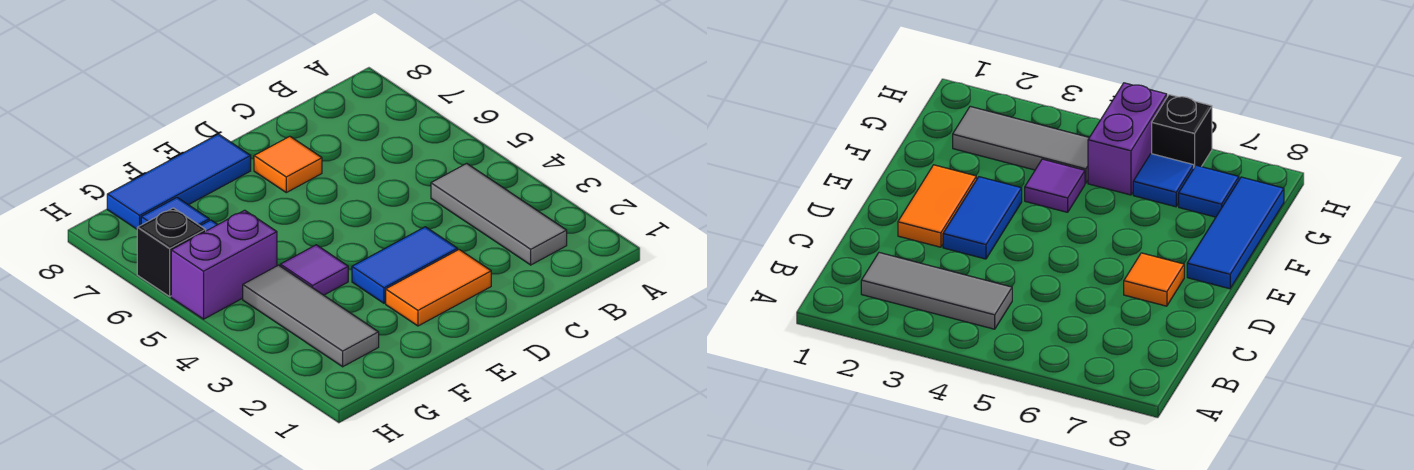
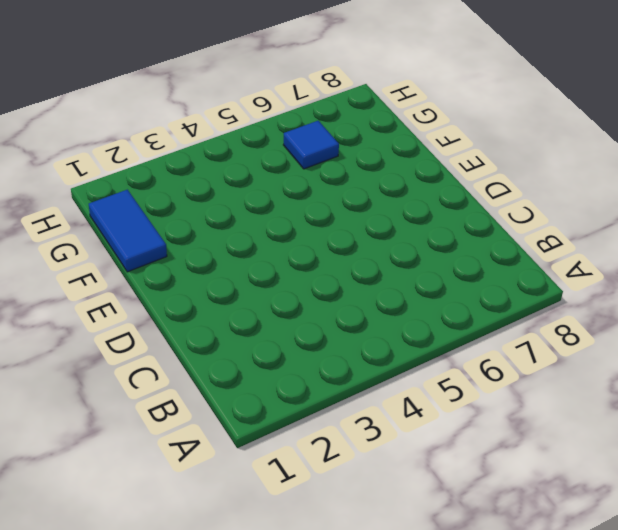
blue tile F1:G1 level 1 -> blue tile D3:E3 level 1
none -> grey tile B2:B4 level 1
none -> orange tile D2:E2 level 1

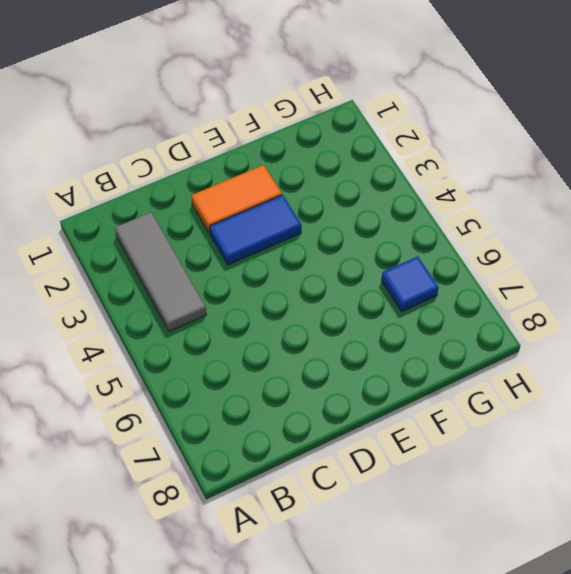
none -> orange tile D7 level 1
none -> blue tile E8:G8 level 1

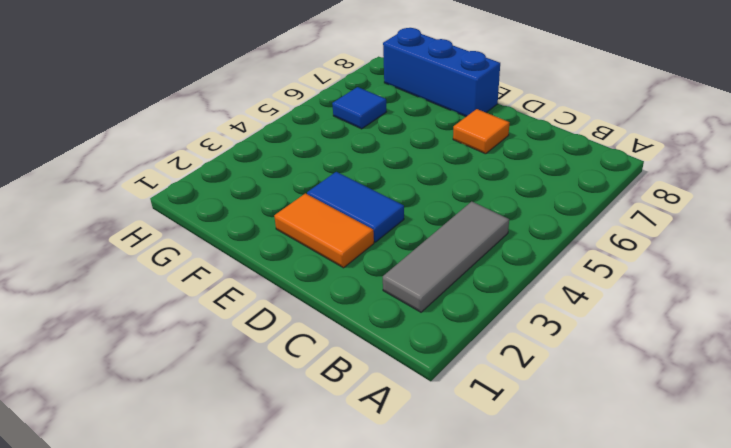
blue brick E8:G8 level 1 -> blue tile E8:G8 level 1
none -> purple tile F4 level 1
none -> grey tile G2:G4 level 1

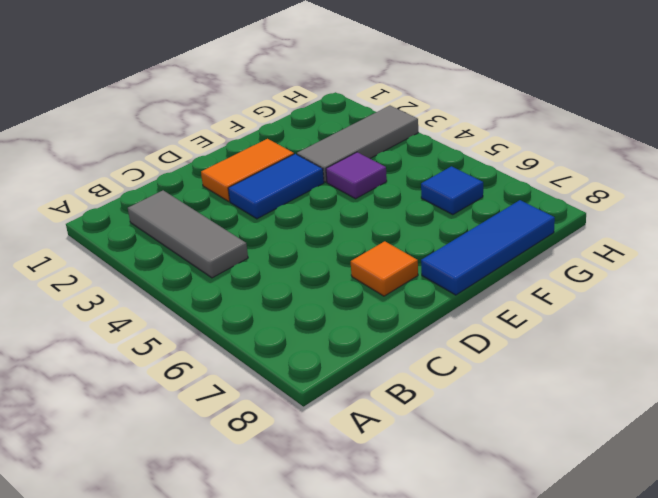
grey tile F3:H3 level 1 -> grey tile G2:G4 level 1
none -> purple brick G5:H5 level 1
none -> blue tile G7 level 1

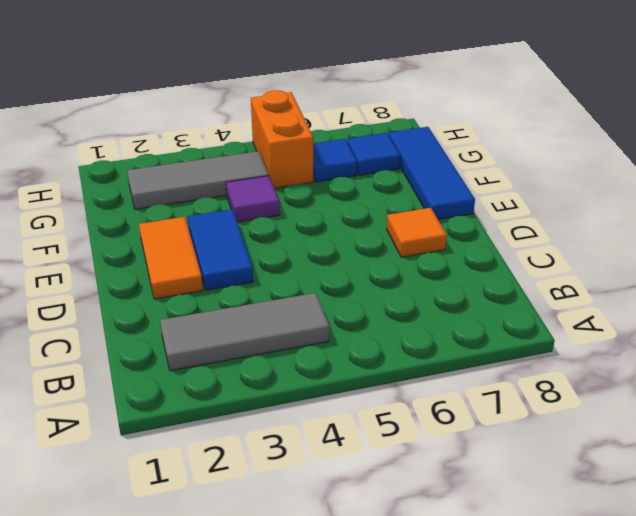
orange brick G5:H5 level 1 -> purple brick G5:H5 level 1
none -> black brick H6 level 1

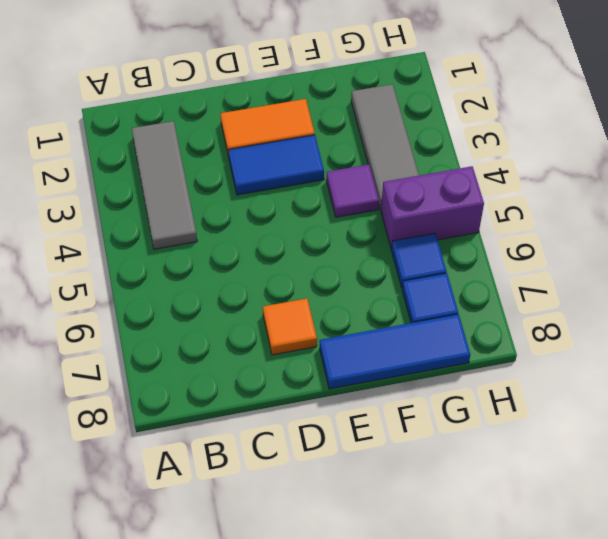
none -> black brick H6 level 1

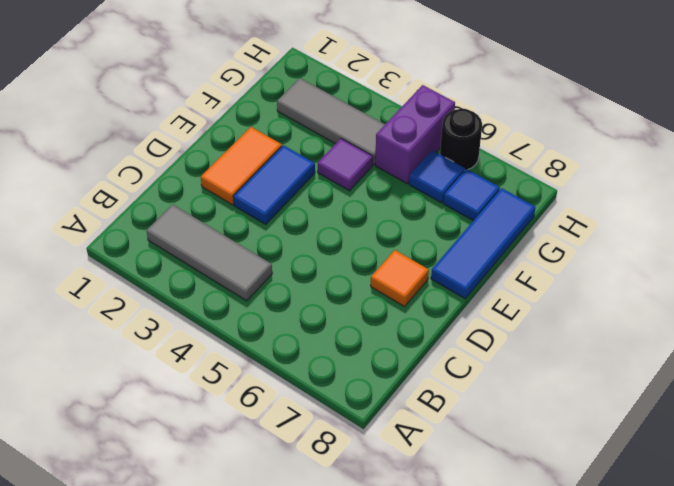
black round brick H6 level 1 -> black brick H6 level 1

